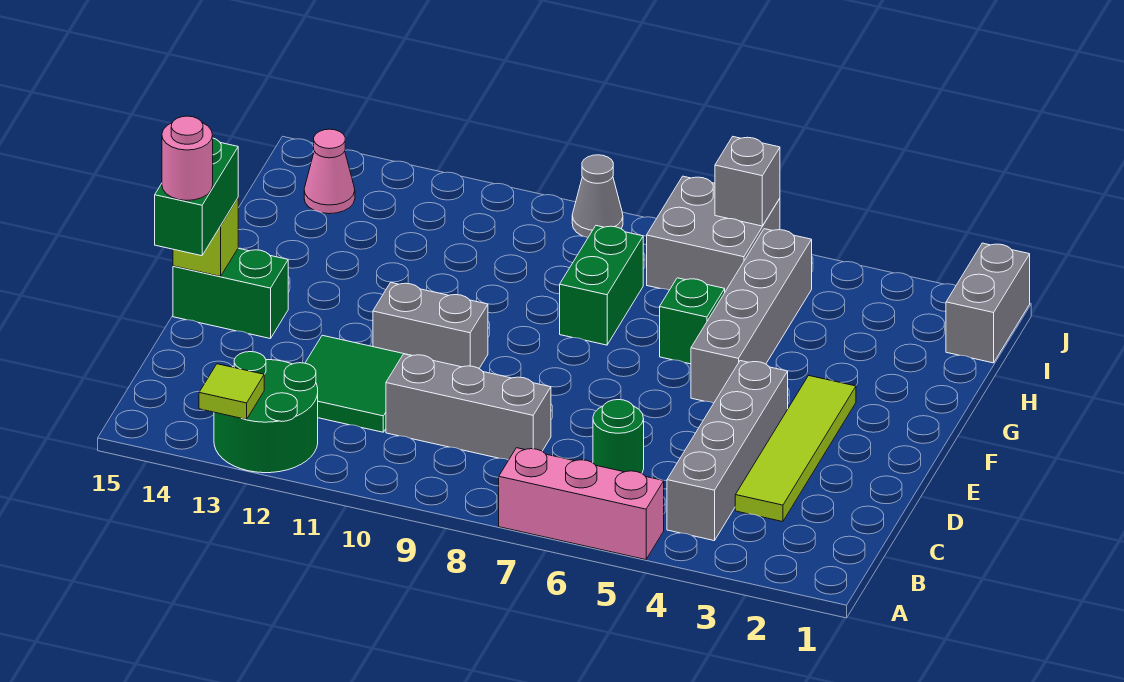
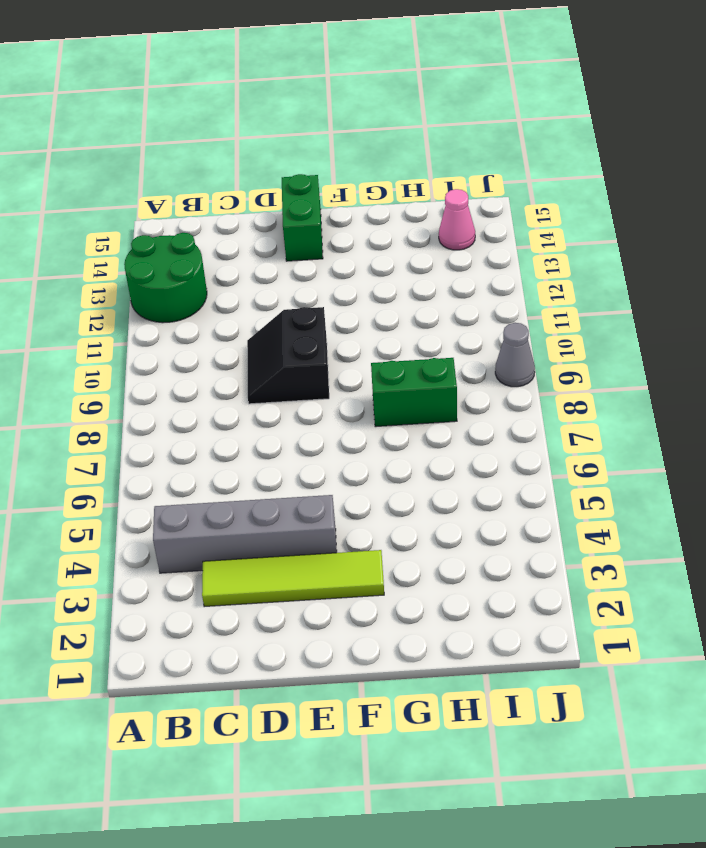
black slope D9:E10 level 1 top E -> grey brick E10:E11 level 1
none -> pink brick A5:A7 level 1
none -> green round brick C6 level 1
none -> grey brick C8:C10 level 1

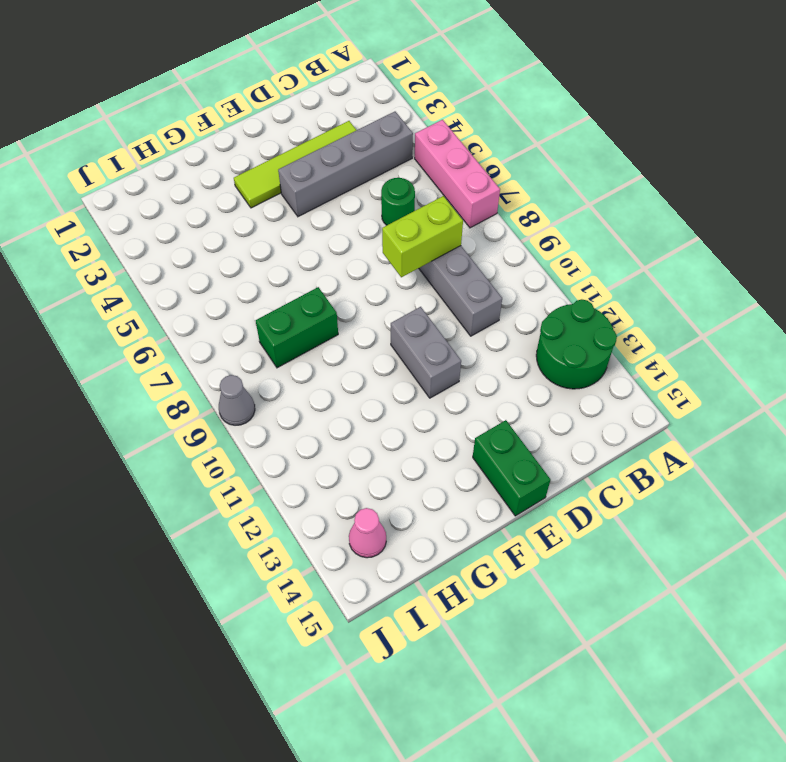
lime brick C8:D8 level 2 -> none
none -> green tile C11:D12 level 1
none -> grey brick F5:I5 level 1
none -> green brick G6 level 1

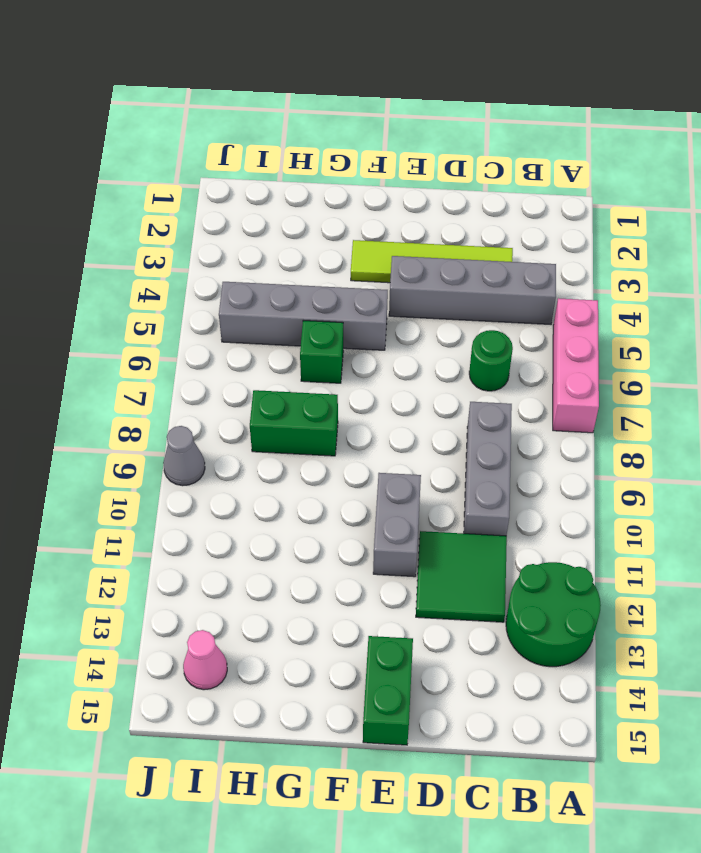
none -> grey brick I1:J1 level 1
none -> grey brick I6:J7 level 1
none -> lime tile A13 level 2

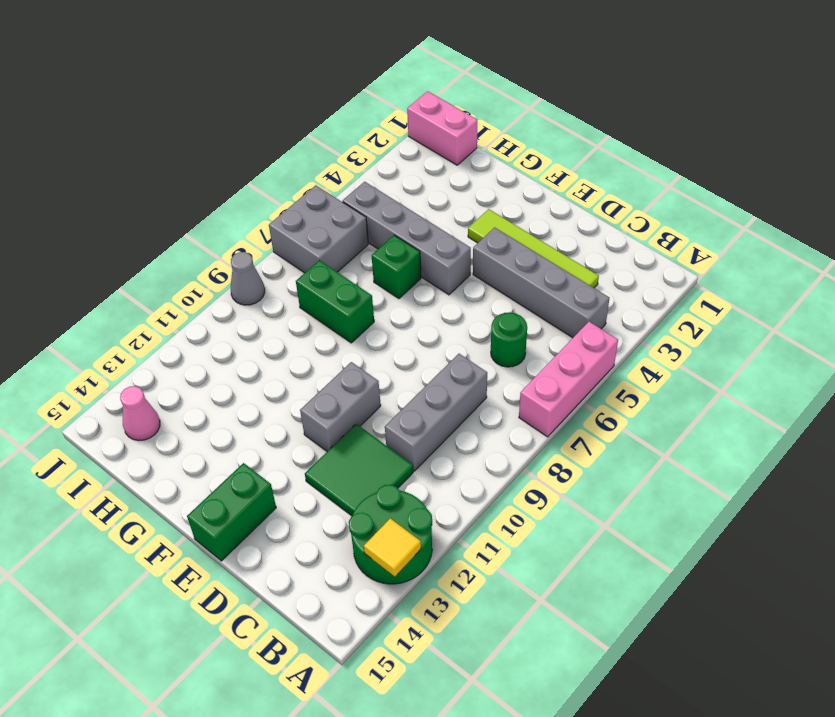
yellow tile A13 level 2 -> lime tile A13 level 2
pink brick I1:J1 level 1 -> grey brick I1:J1 level 1
none -> lime brick E15 level 2
none -> grey brick J6 level 2
none -> green brick D15:E15 level 3

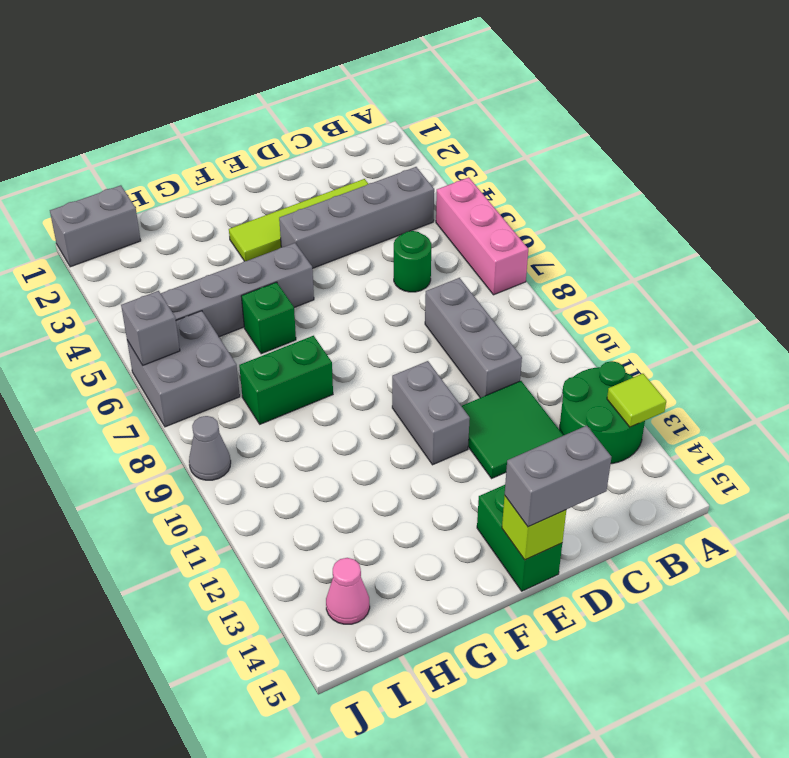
grey brick D15:E15 level 3 -> green brick D15:E15 level 3
none -> pink round brick D15 level 4

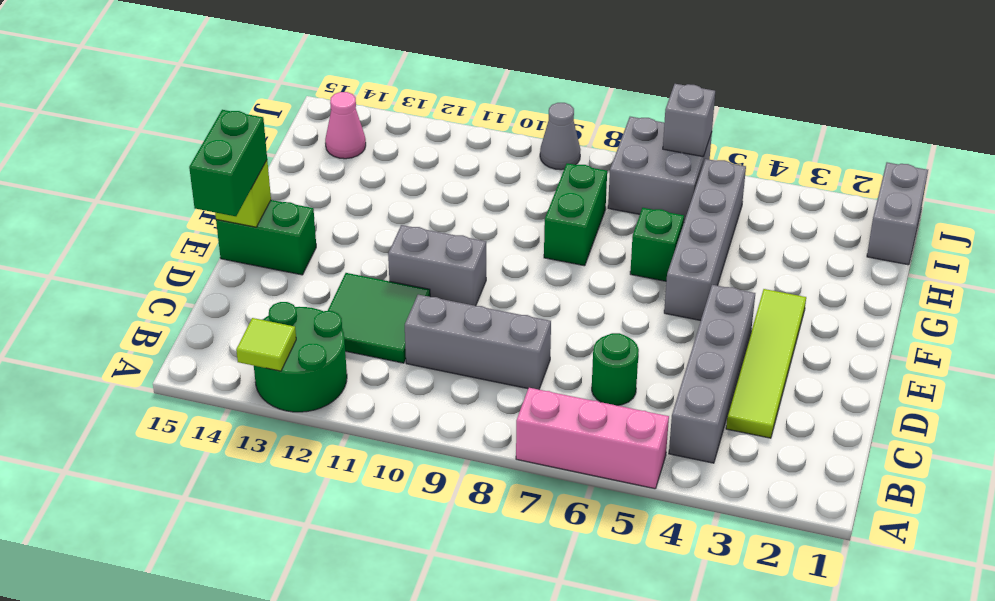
none -> pink round brick D15 level 4

